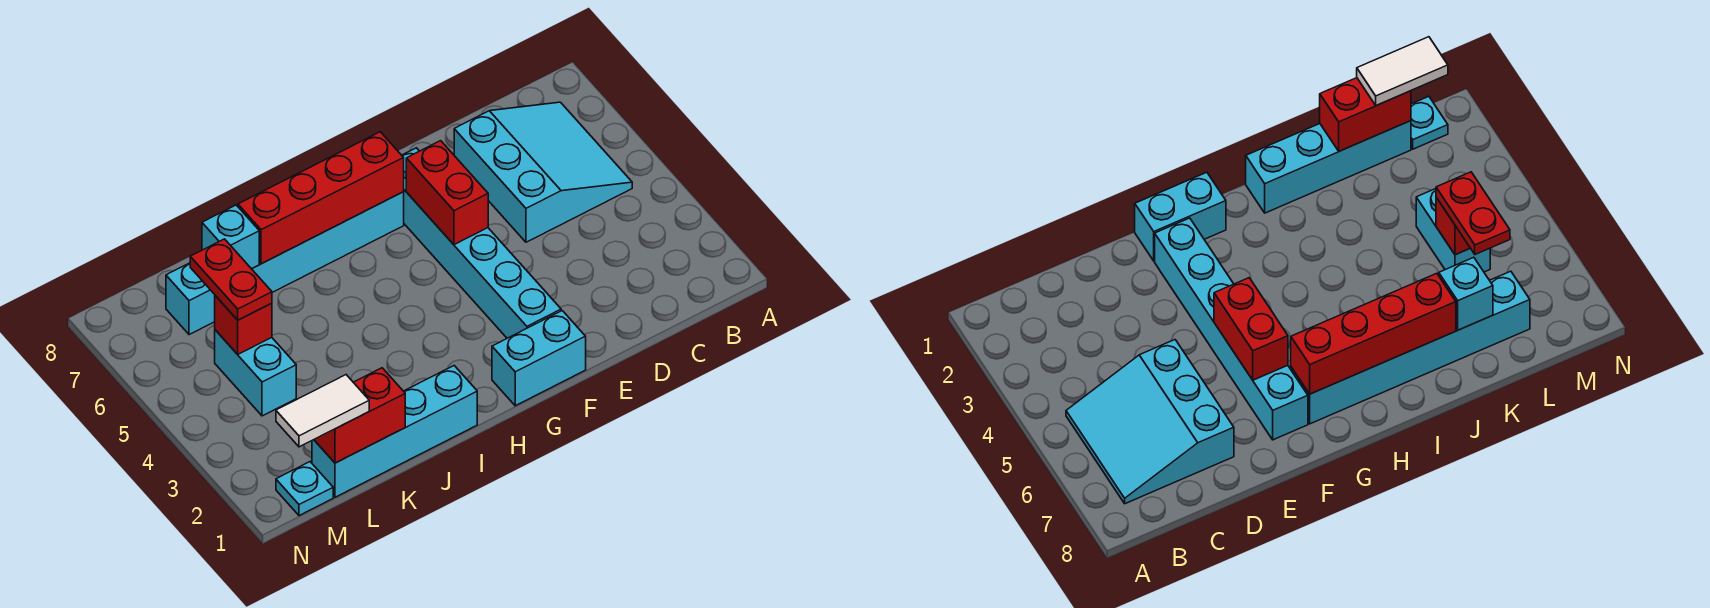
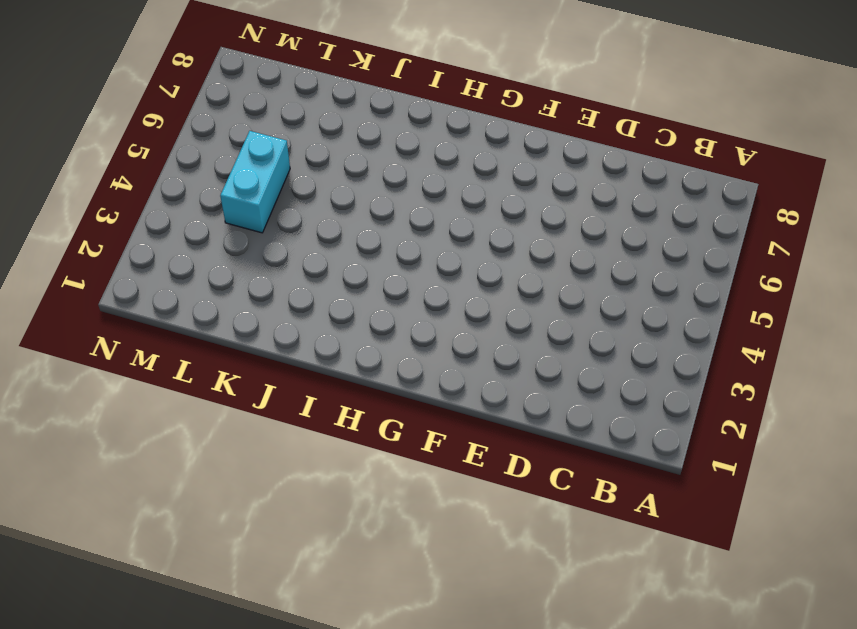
none -> cyan slope B5:D7 level 1 top D
none -> cyan brick F1:G1 level 1
none -> cyan brick F2:F7 level 1

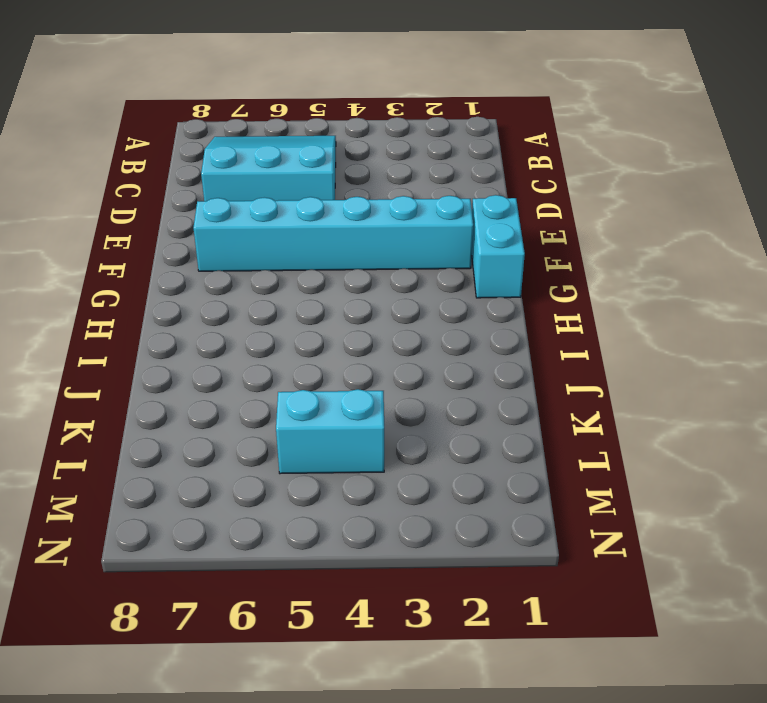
none -> cyan brick G7:L7 level 1
none -> cyan brick I1:L1 level 1
none -> cyan plate M1 level 1

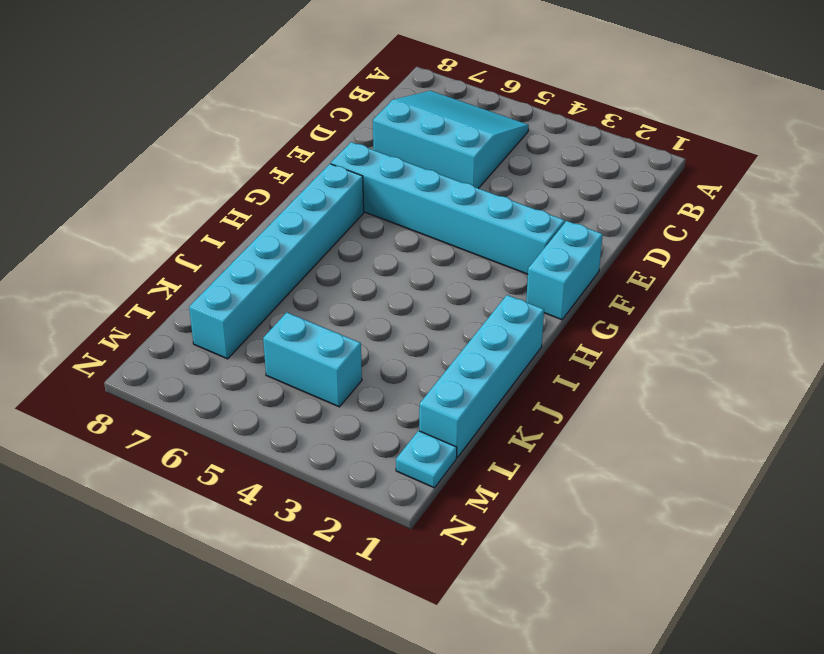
none -> red brick F5:F6 level 2
none -> red brick G7:J7 level 2
none -> red brick K1:L1 level 2

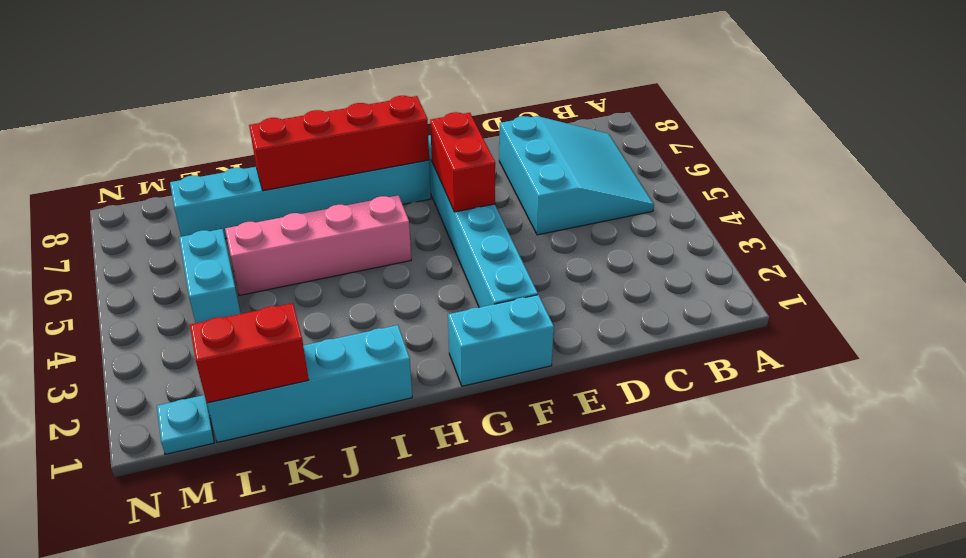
pink brick H5:K5 level 1 -> none
none -> cyan brick K7 level 2
none -> red brick L5 level 2
none -> white tile L1:M1 level 3

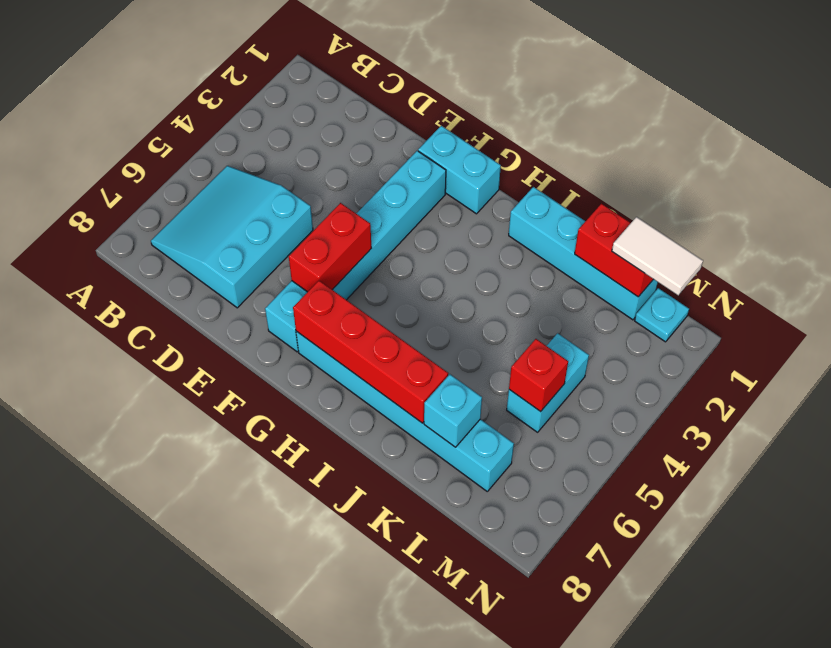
none -> red plate L5:L6 level 3

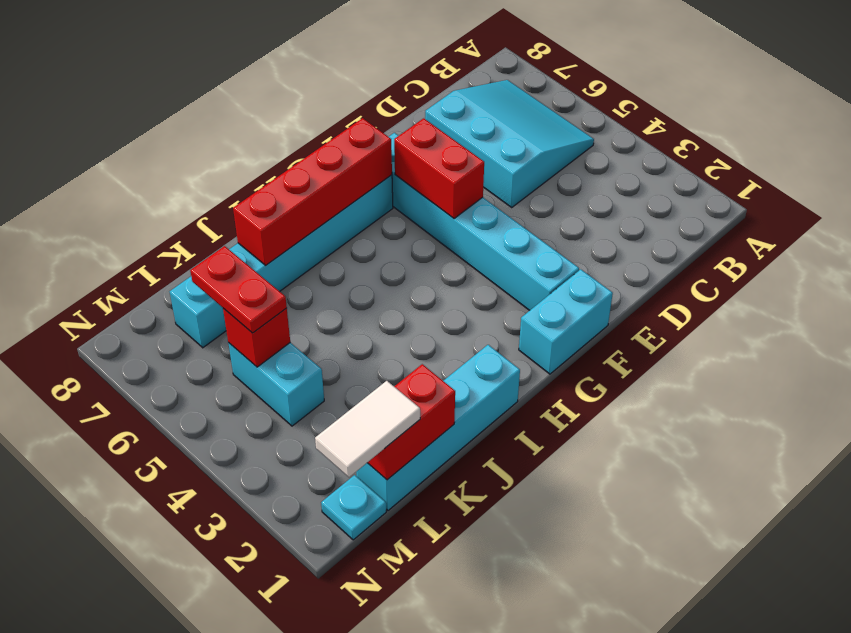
none -> cyan brick K7 level 2

